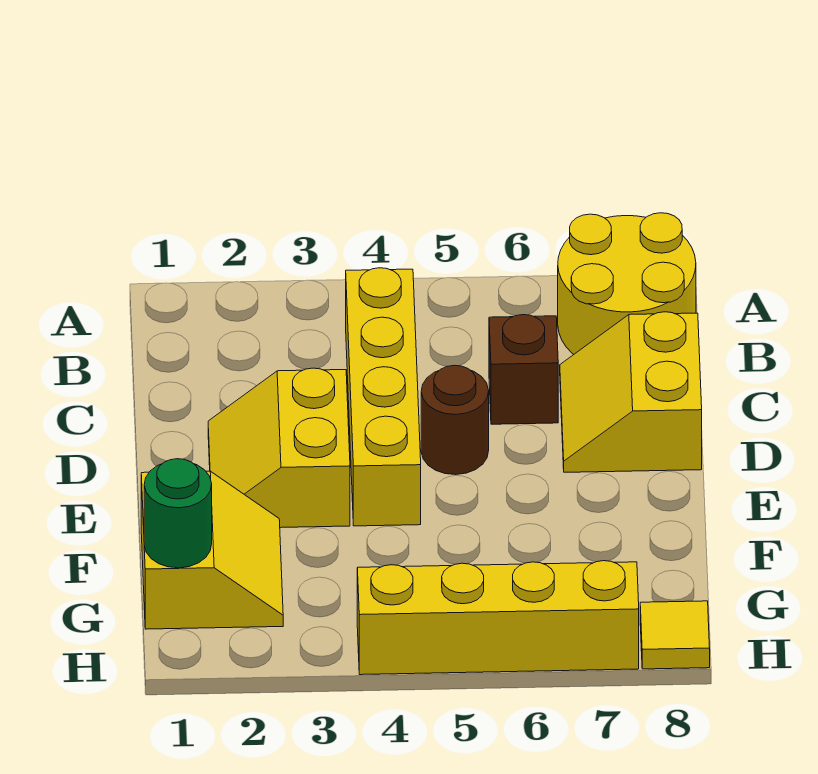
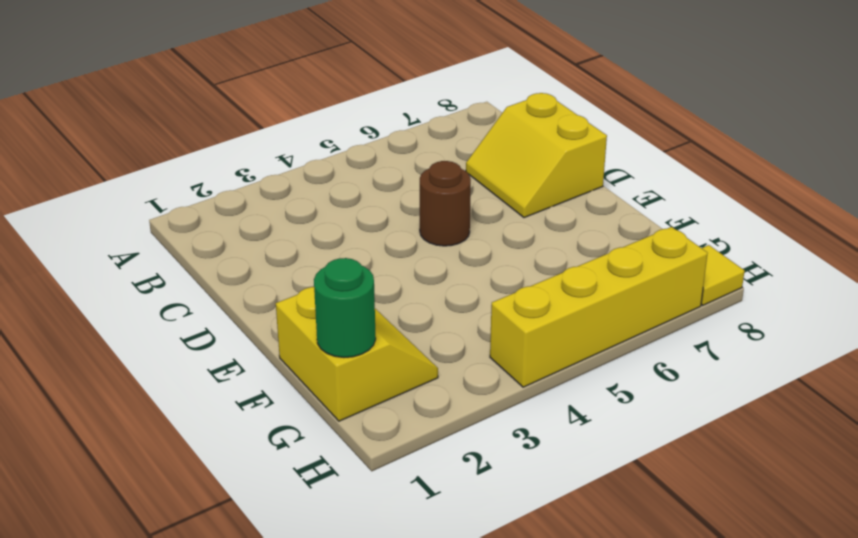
none -> yellow round brick A7:B8 level 1
none -> yellow brick B4:E4 level 1

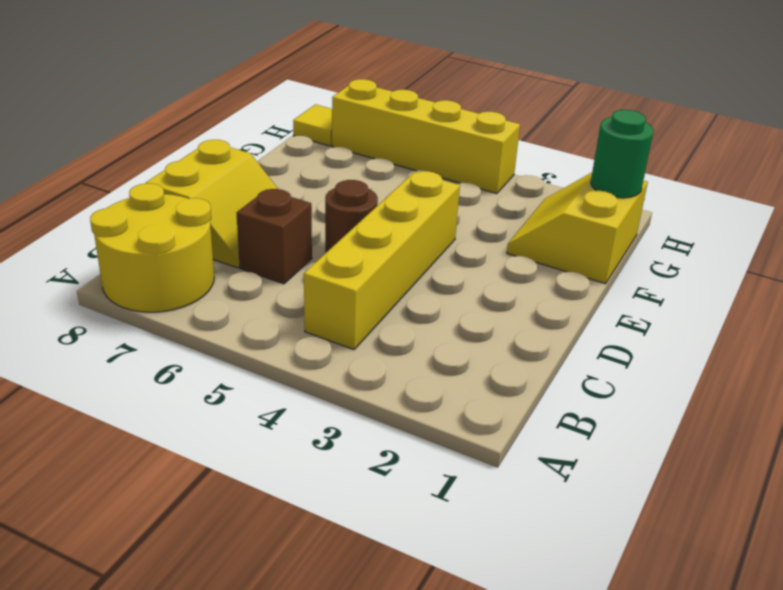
none -> yellow slope D2:E3 level 1 top 3

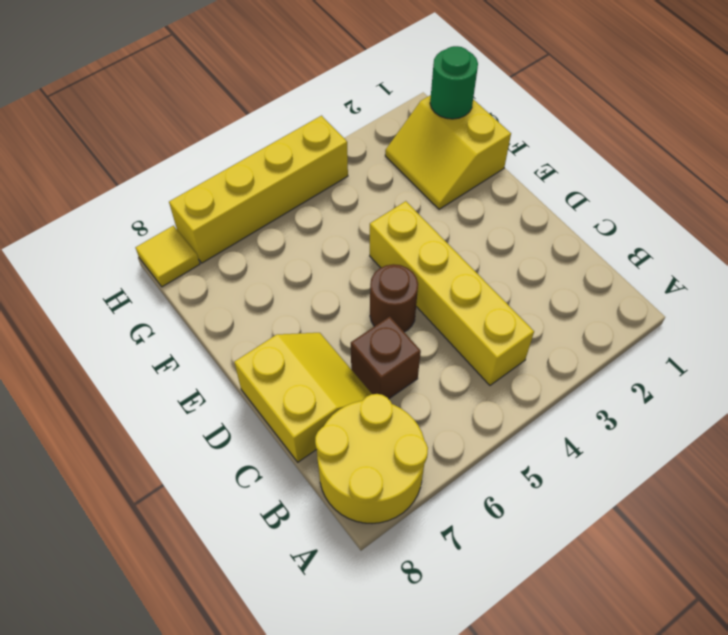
none -> yellow slope D2:E3 level 1 top 3

